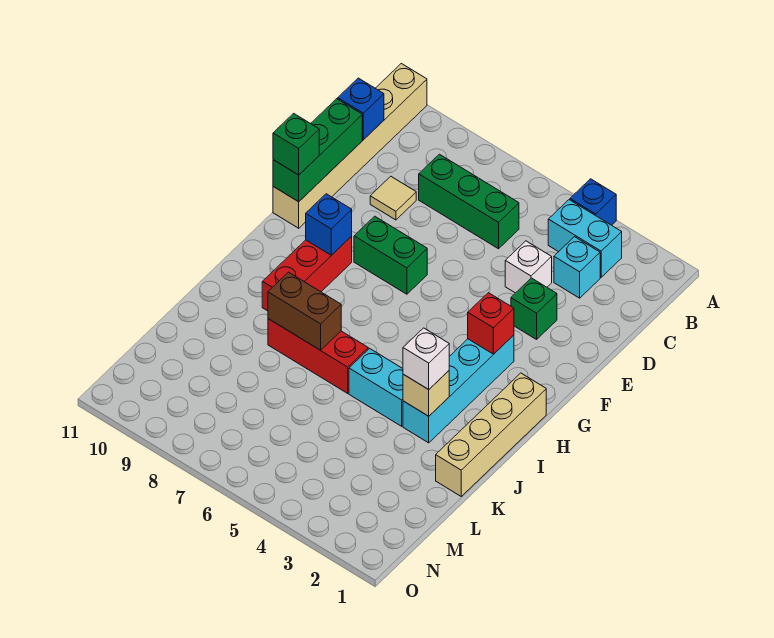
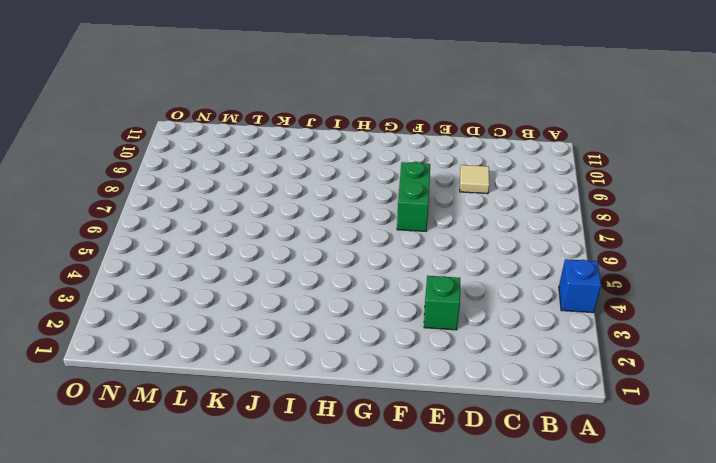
none -> tan brick A11:F11 level 1
none -> cyan brick B3:B4 level 1
none -> cyan brick C3 level 1

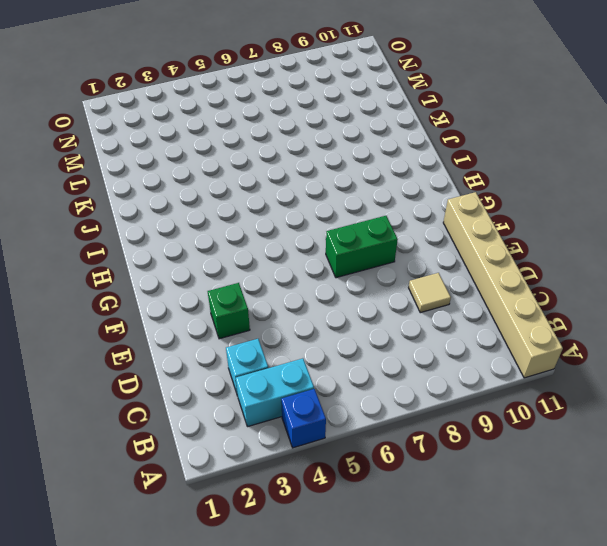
none -> green brick C6:C8 level 1
none -> white brick D4 level 1
none -> cyan brick G3:J3 level 1

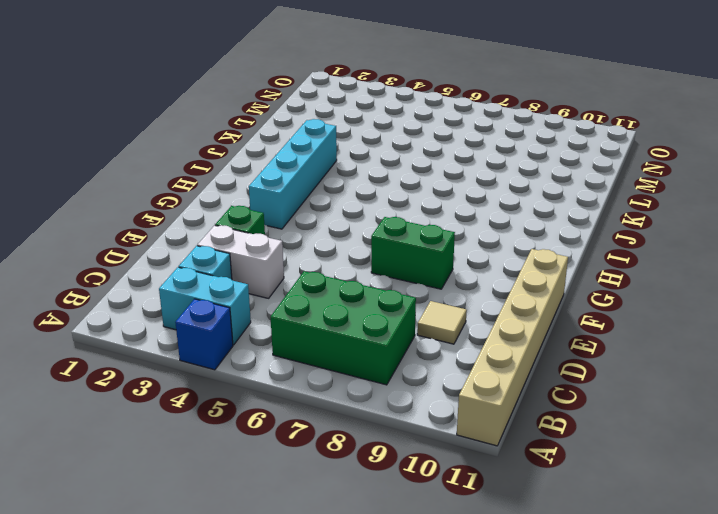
green brick B6:C8 level 1 -> green brick C6:C8 level 1
white brick D3:D4 level 1 -> white brick D4 level 1
none -> red brick G9:I9 level 1
none -> tan brick H1:K1 level 1
none -> cyan brick J4:J5 level 1

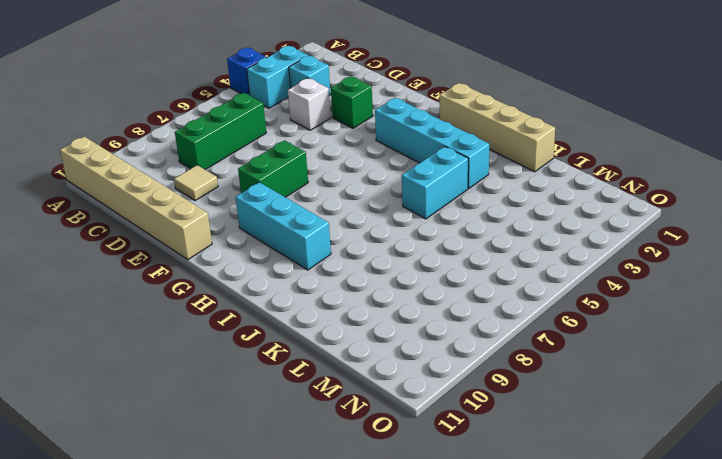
cyan brick G9:I9 level 1 -> red brick G9:I9 level 1
none -> red brick J6:J8 level 1
none -> blue brick C11 level 2
none -> green brick D11:F11 level 2

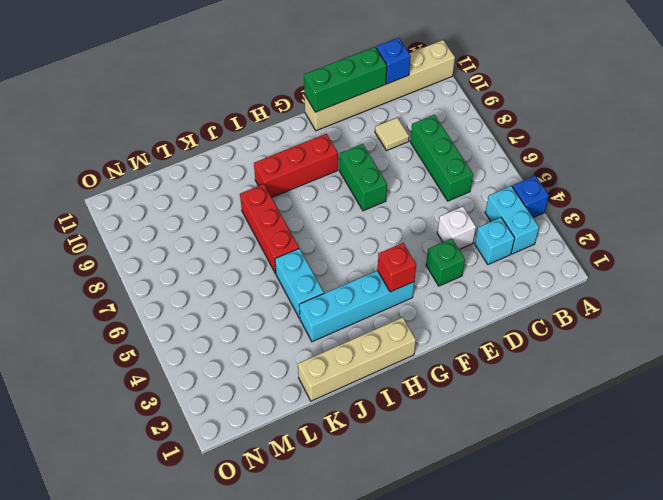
none -> blue brick G9 level 2
none -> tan brick J3 level 2
none -> brown brick J7:J8 level 2

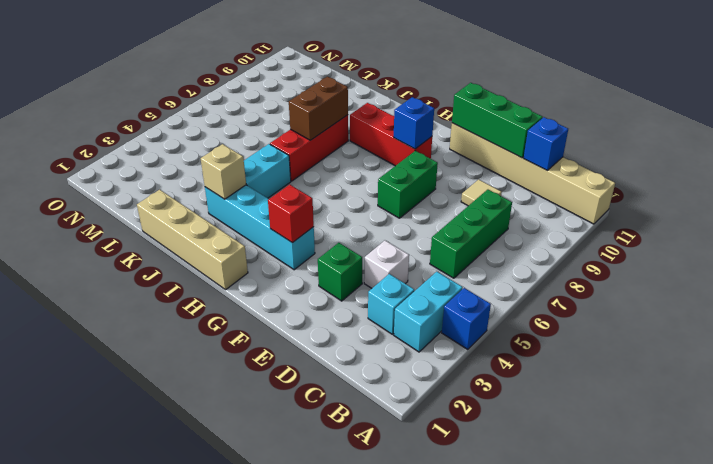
none -> green brick F11 level 3
none -> white brick J3 level 3

